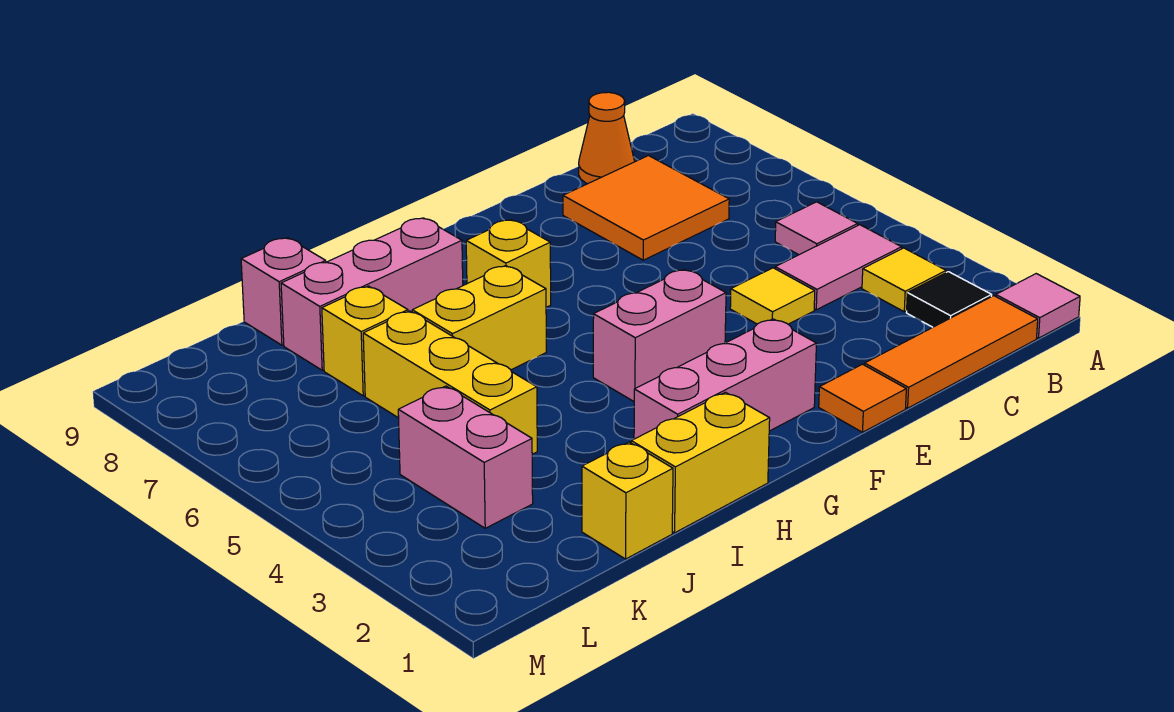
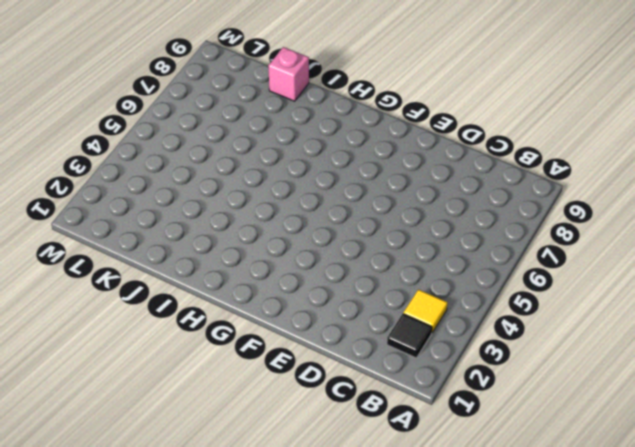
none -> pink tile A1 level 1
none -> orange tile B1:D1 level 1
none -> pink tile B4:C4 level 1

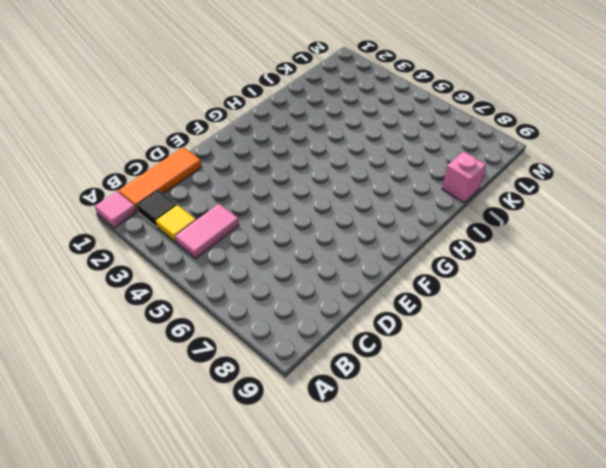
none -> pink tile B5 level 1
none -> orange tile C7:D8 level 1
none -> orange cone C9 level 1

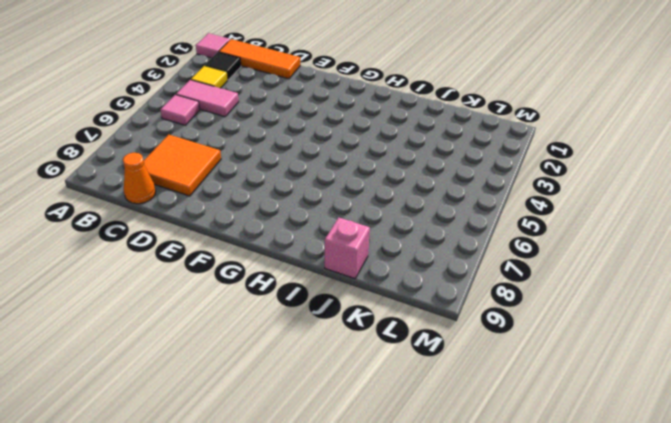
none -> yellow tile D4 level 1
none -> orange tile E1 level 1
none -> pink brick F2:H2 level 1

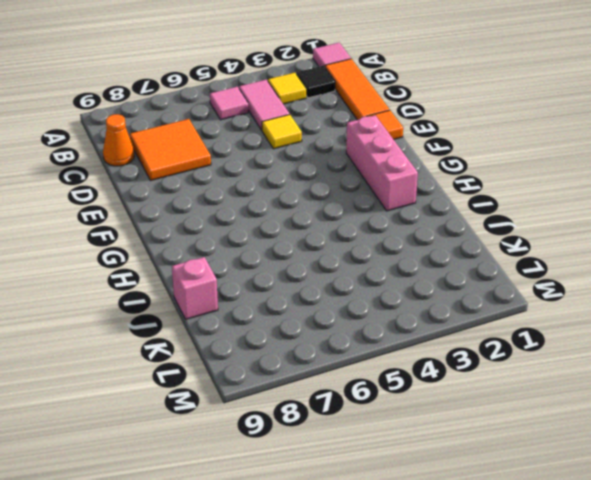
none -> pink brick F4:G4 level 1
none -> yellow brick G7 level 1
none -> yellow brick H1:I1 level 1

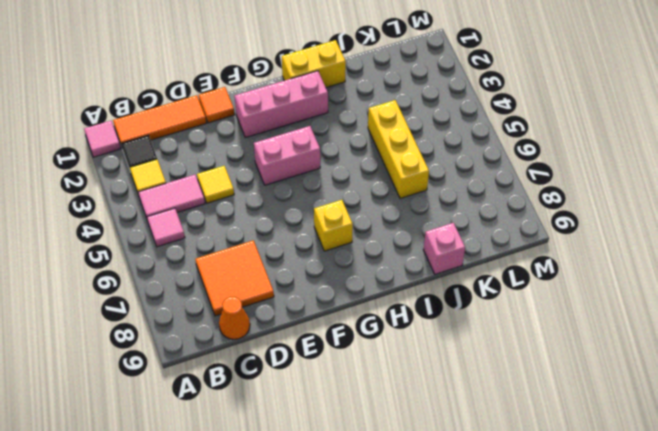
none -> yellow brick H6:I6 level 1
none -> pink brick H8:J8 level 1
none -> yellow brick J1 level 1

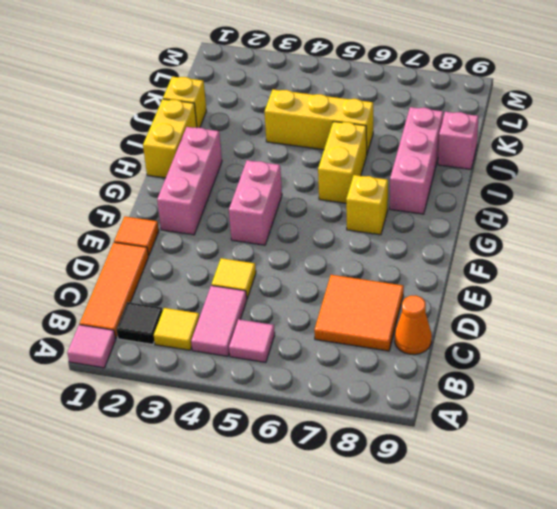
none -> yellow brick J7 level 1
none -> pink brick K3:K4 level 1

